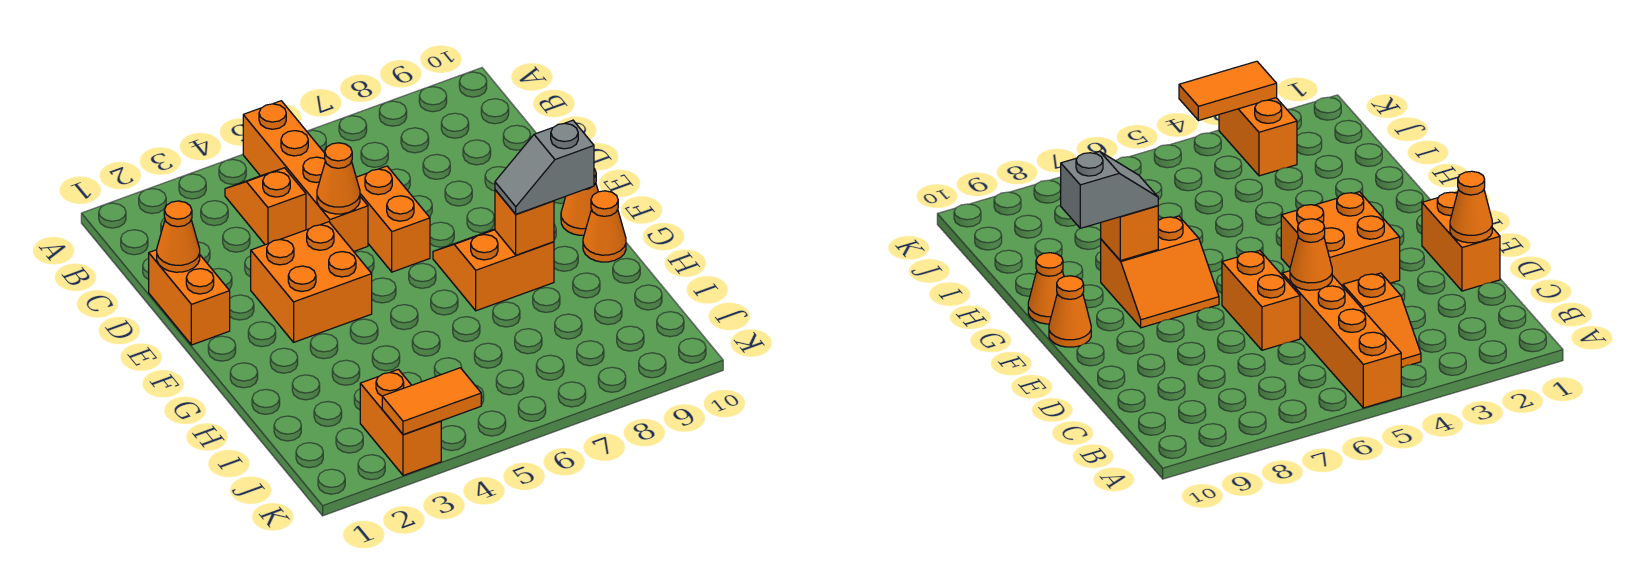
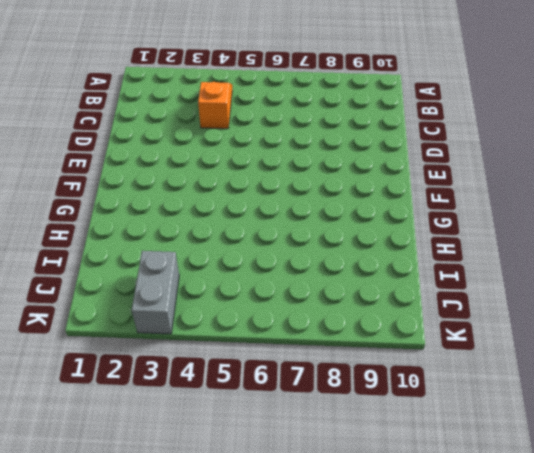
grey brick J3:K3 level 1 -> orange brick J3:K3 level 1
none -> orange brick A5:D5 level 1
none -> orange brick D1:E1 level 1
none -> orange brick D6:E6 level 1

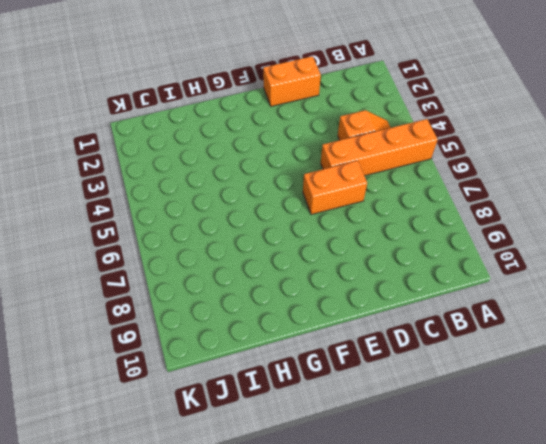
none -> orange brick E3:F4 level 1
none -> orange slope F7:G8 level 1 top G
none -> orange cone F10 level 1

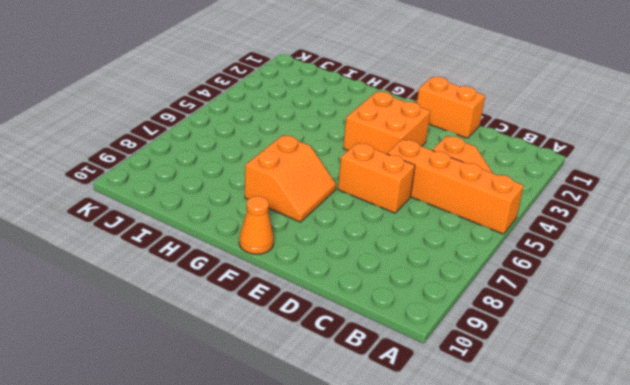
none -> orange cone G10 level 1
none -> orange brick J3:K3 level 1
none -> orange cone D1 level 2

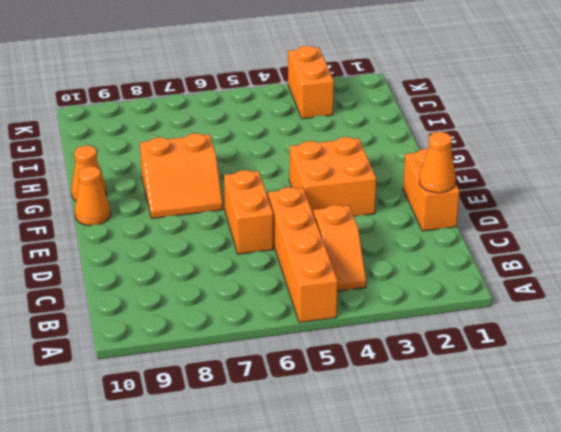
none -> orange cone D5 level 2
none -> orange brick G8 level 2
none -> orange tile K3:K4 level 2

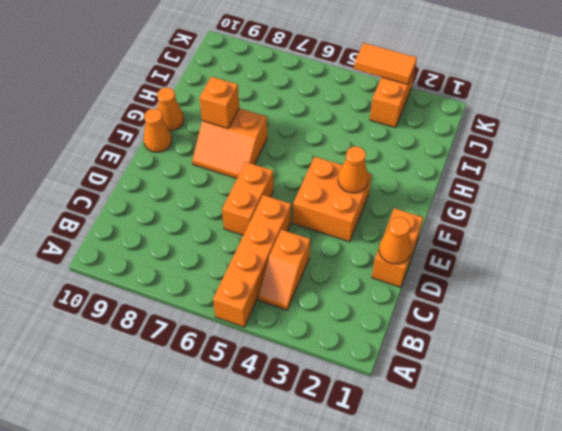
orange cone F3 level 2 -> orange cone D5 level 2
none -> grey slope G8:G9 level 3 top 9

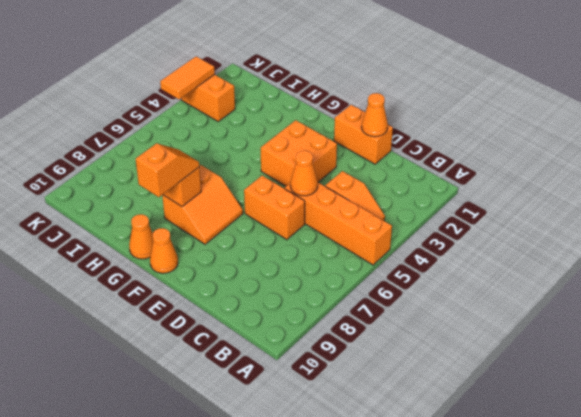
orange slope G8:G9 level 3 top 9 -> grey slope G8:G9 level 3 top 9

